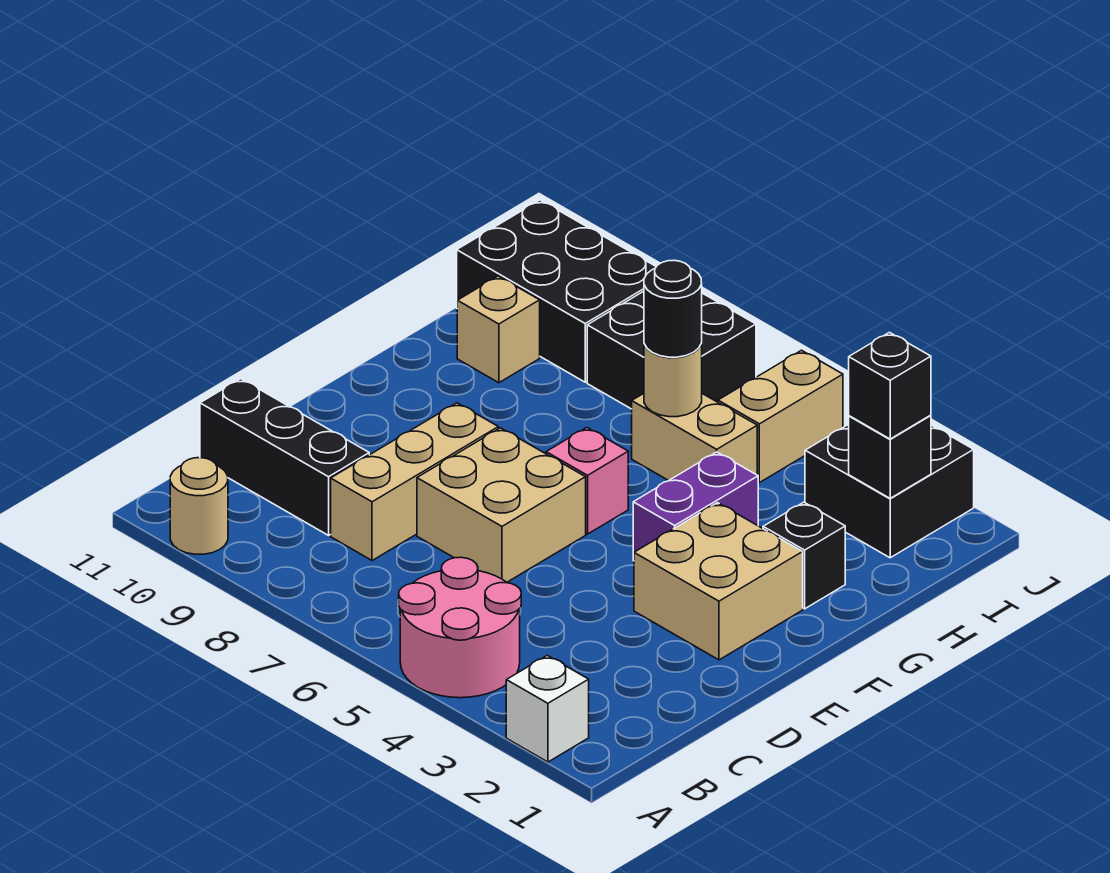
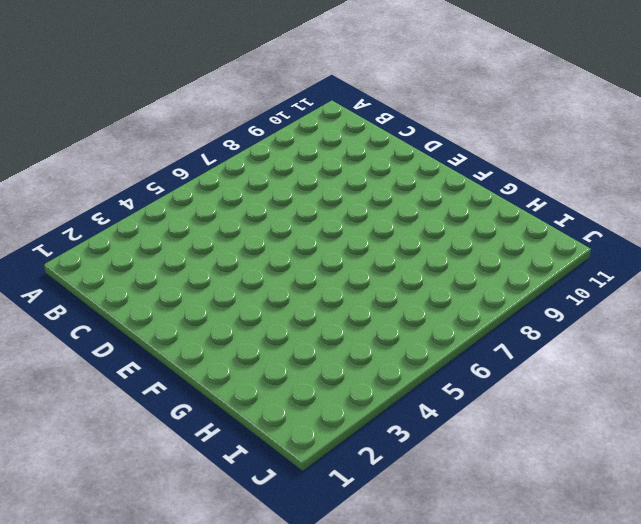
none -> white brick A2 level 1
none -> pink round brick A4:B5 level 1
none -> tan round brick A10 level 1

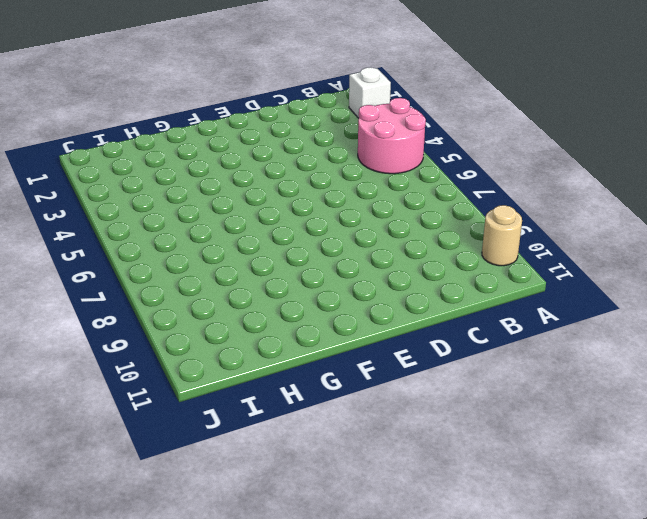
none -> tan brick C8:E8 level 1
none -> black brick C9:C11 level 1
none -> tan brick D6:E7 level 1

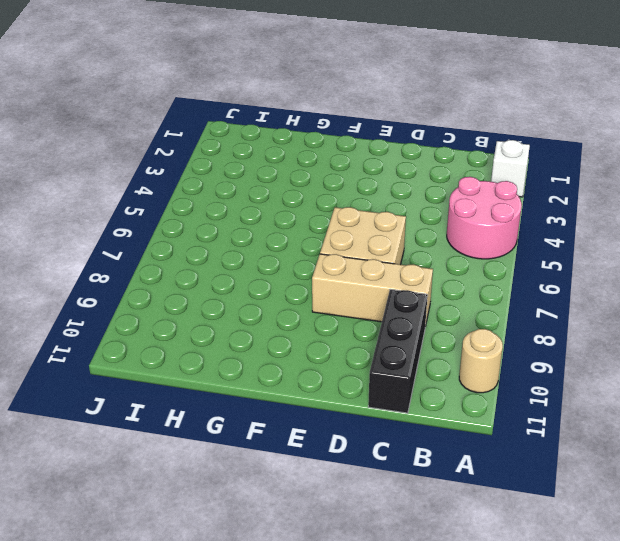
none -> tan brick E2:F3 level 1
none -> purple brick F4:G4 level 1
none -> pink brick F6 level 1

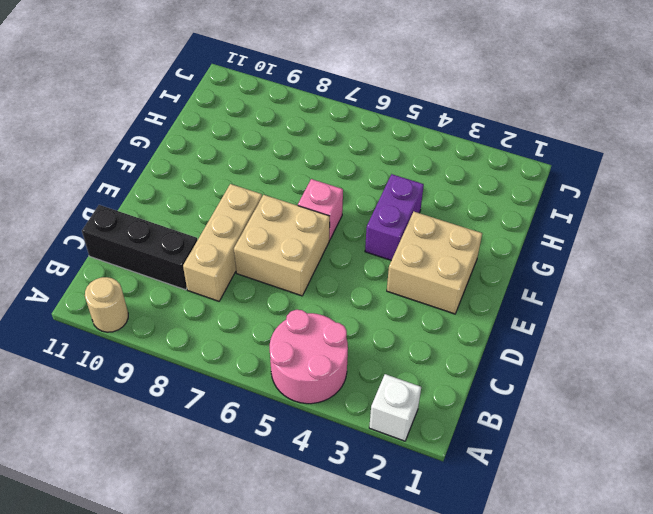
none -> black brick G2 level 1
none -> tan brick H5:H6 level 1
none -> tan brick H10 level 1

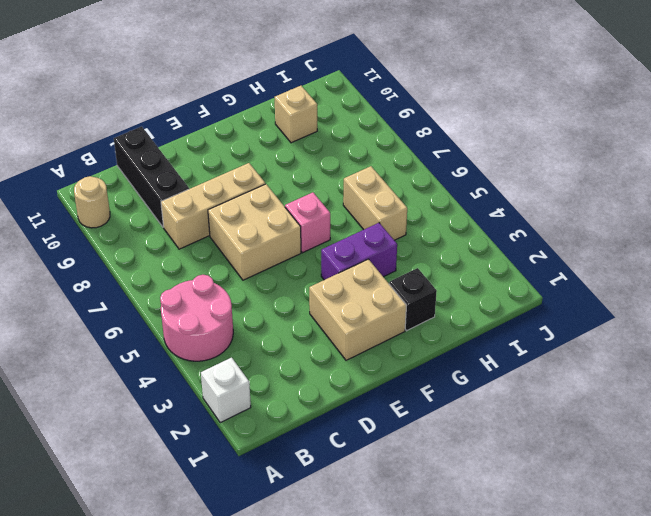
none -> black brick I2:J3 level 1
none -> tan brick I5:J5 level 1
none -> black brick I7:J8 level 1

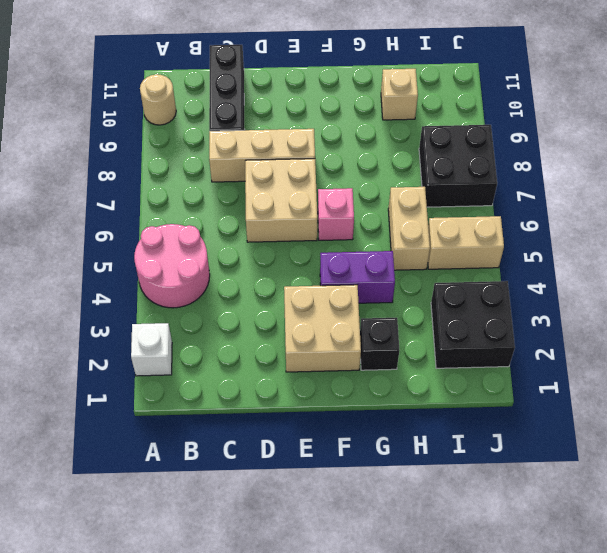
none -> black brick I9:J11 level 1
none -> tan round brick H6 level 2
none -> black brick I2 level 2

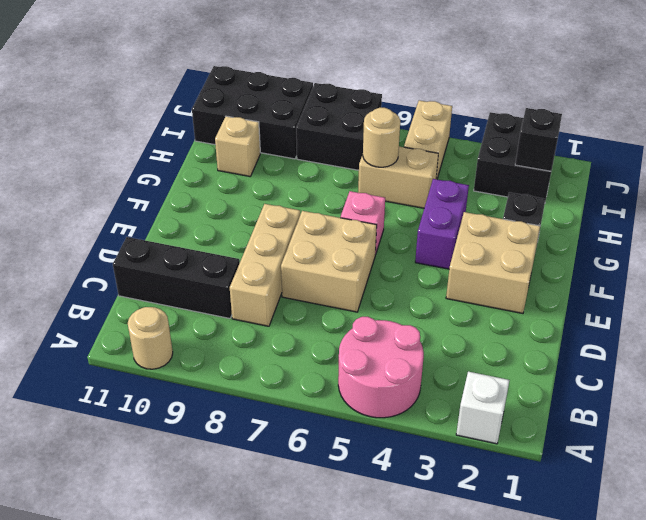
none -> black round brick H6 level 3
none -> black brick I2 level 3

